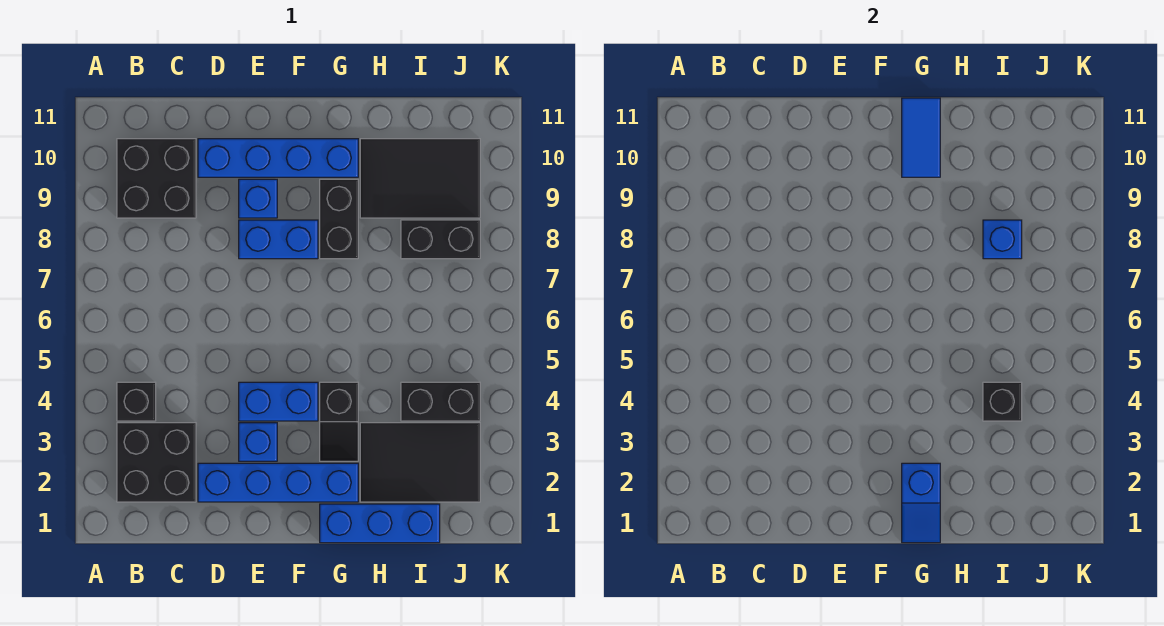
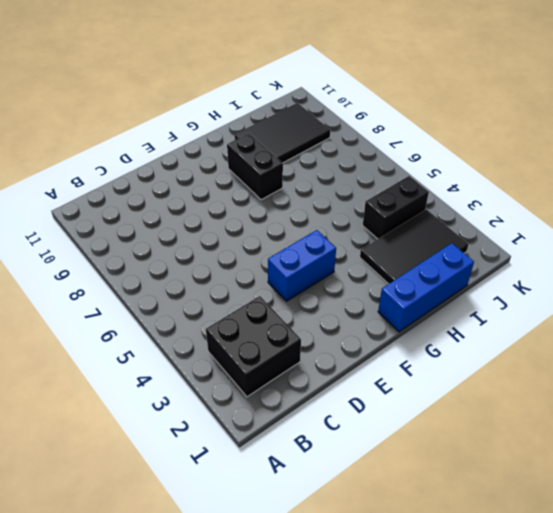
none -> black brick B4 level 1
none -> black brick B9:C10 level 1
none -> blue brick D2:G2 level 1

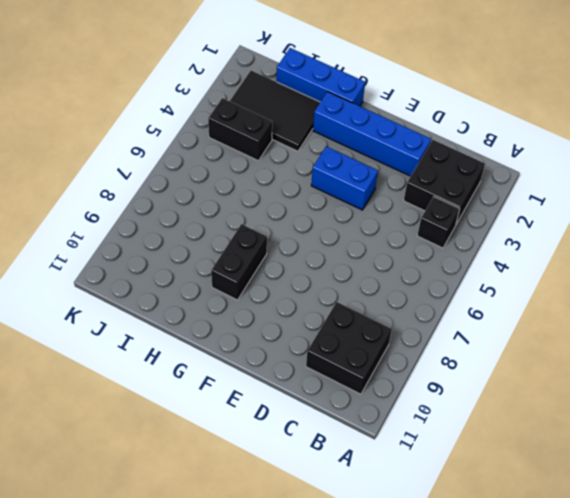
none -> blue brick D10:G10 level 1
none -> blue brick E3 level 1
none -> blue brick E8:F8 level 1

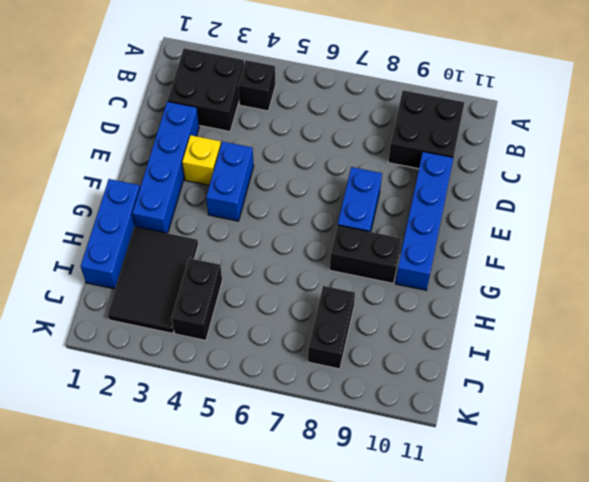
yellow brick E3 level 1 -> blue brick E3 level 1
none -> blue brick E9 level 1
none -> black slope G3:G4 level 1 top 4
none -> black tile H9:J10 level 1

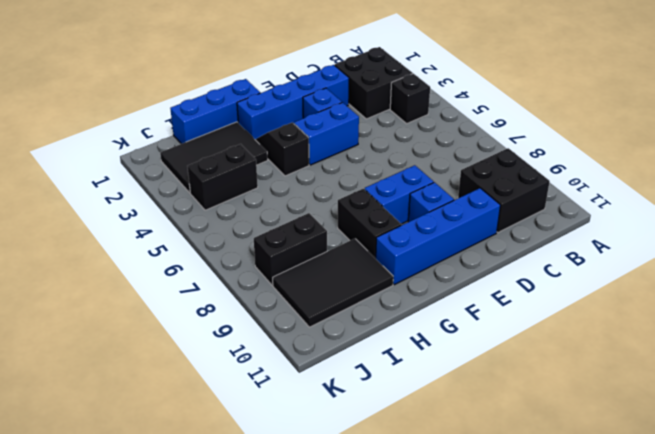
none -> blue slope G1:G2 level 2 top 2
none -> blue tile G10:G11 level 2
none -> black brick I4 level 2

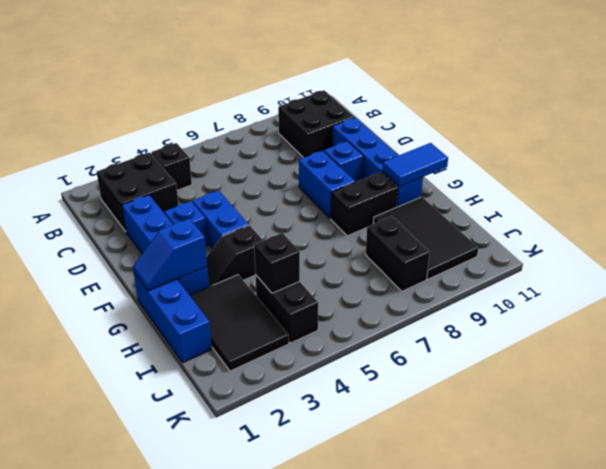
none -> blue brick I8 level 2

